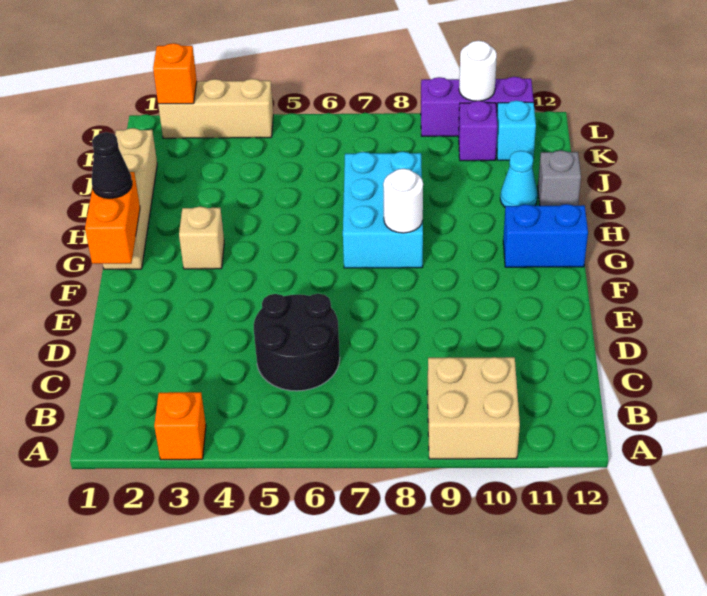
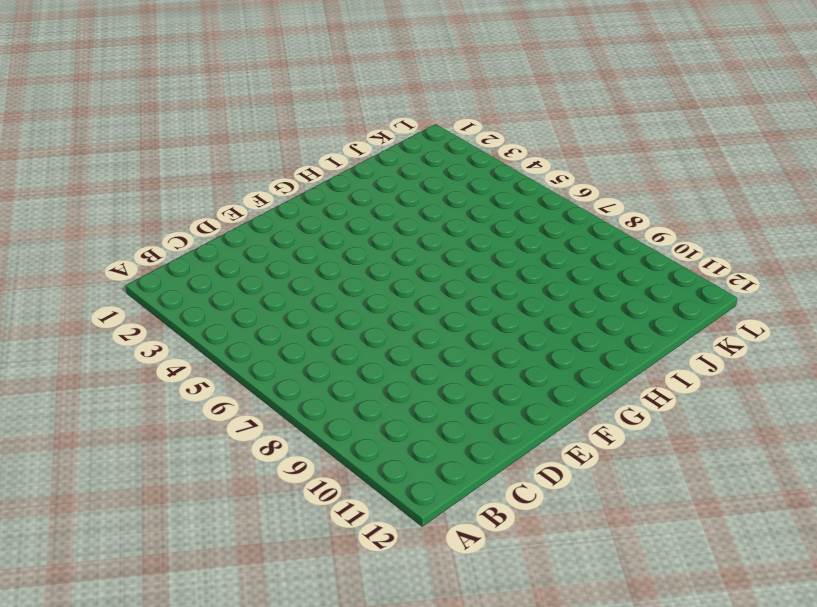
none -> orange brick A3 level 1
none -> tan brick A9:B10 level 1
none -> black round brick C5:D6 level 1

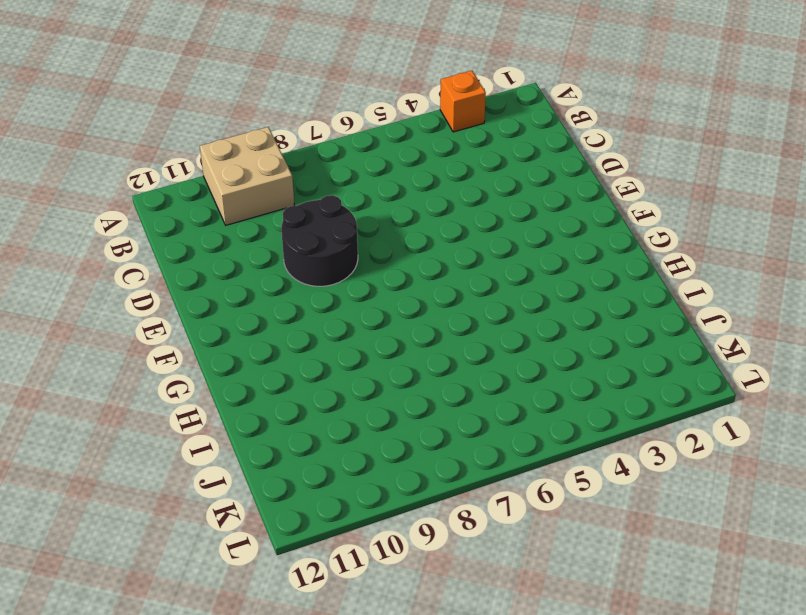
black round brick D8:E9 level 1 -> black round brick C5:D6 level 1
none -> tan brick G1:J1 level 1
none -> tan brick G3 level 1
none -> cyan brick G7:I8 level 1

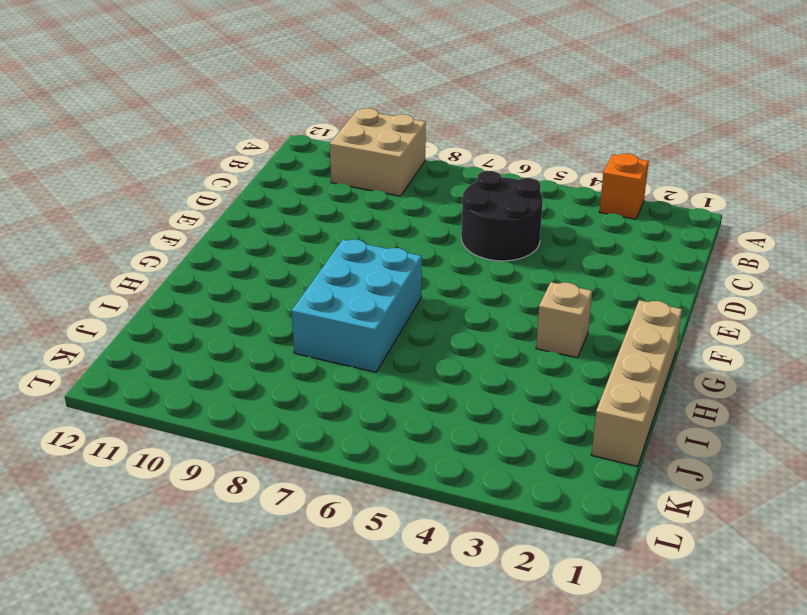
none -> blue brick G11:G12 level 1
none -> cyan cone I11 level 1
none -> grey brick I12 level 1

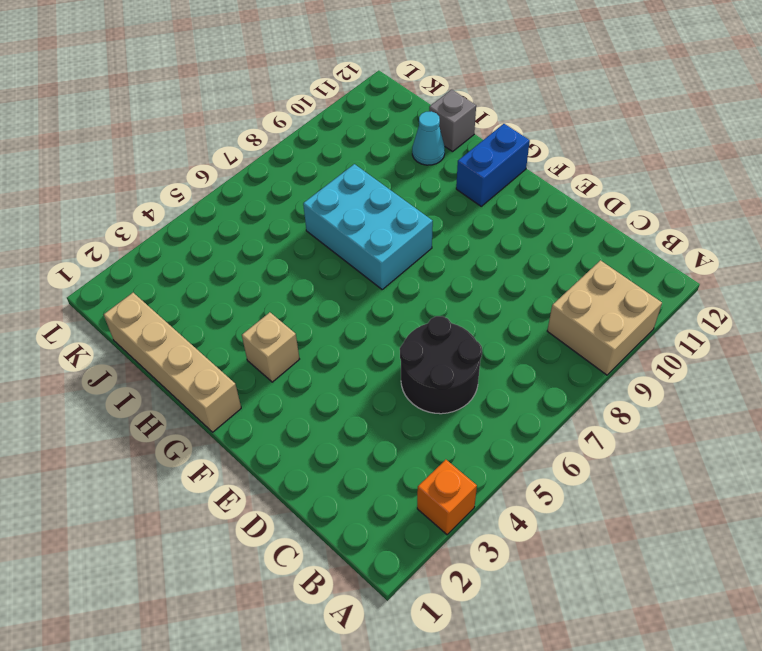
none -> purple brick K10 level 1
none -> cyan brick K11 level 1
none -> tan brick L2:L4 level 1

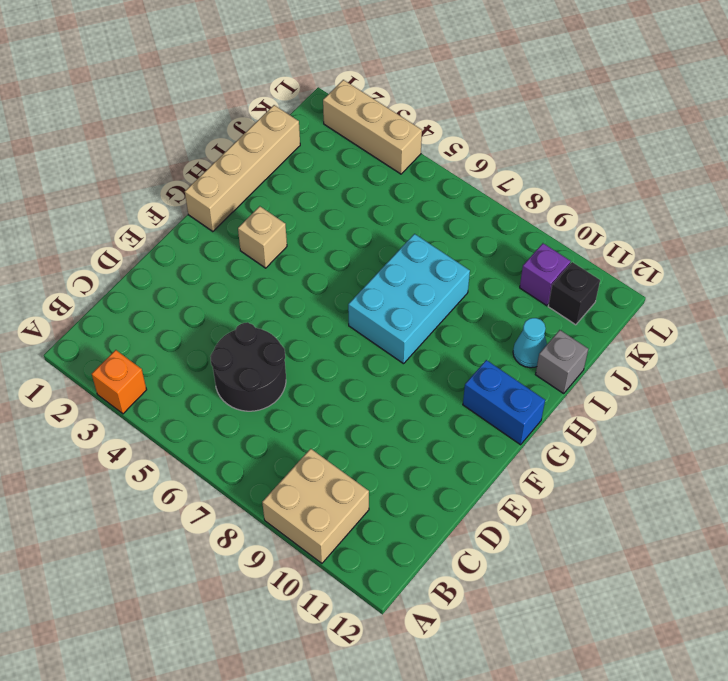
black brick K11 level 1 -> cyan brick K11 level 1
none -> purple brick L9:L11 level 1
none -> orange brick F1:G1 level 2
none -> white round brick G8 level 2

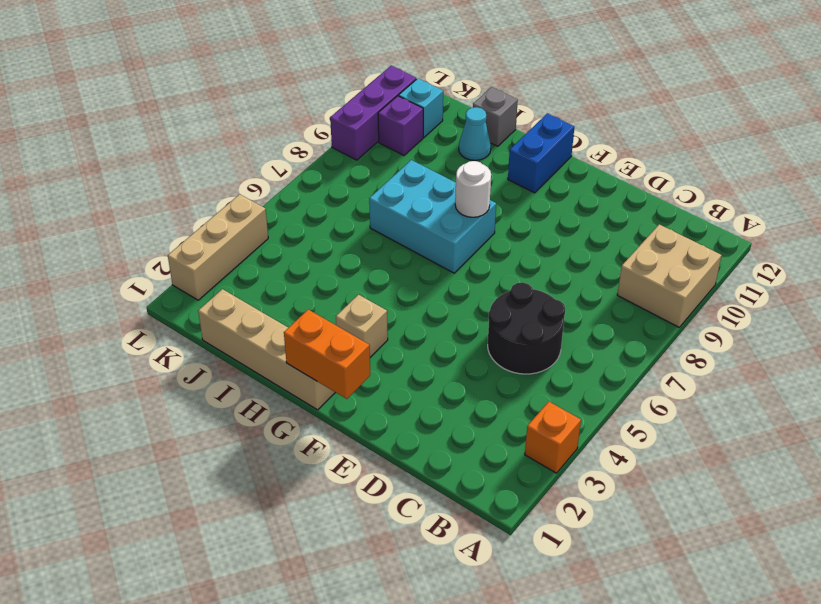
none -> orange brick L2 level 2
none -> white round brick L10 level 2
none -> black cone G1 level 3

